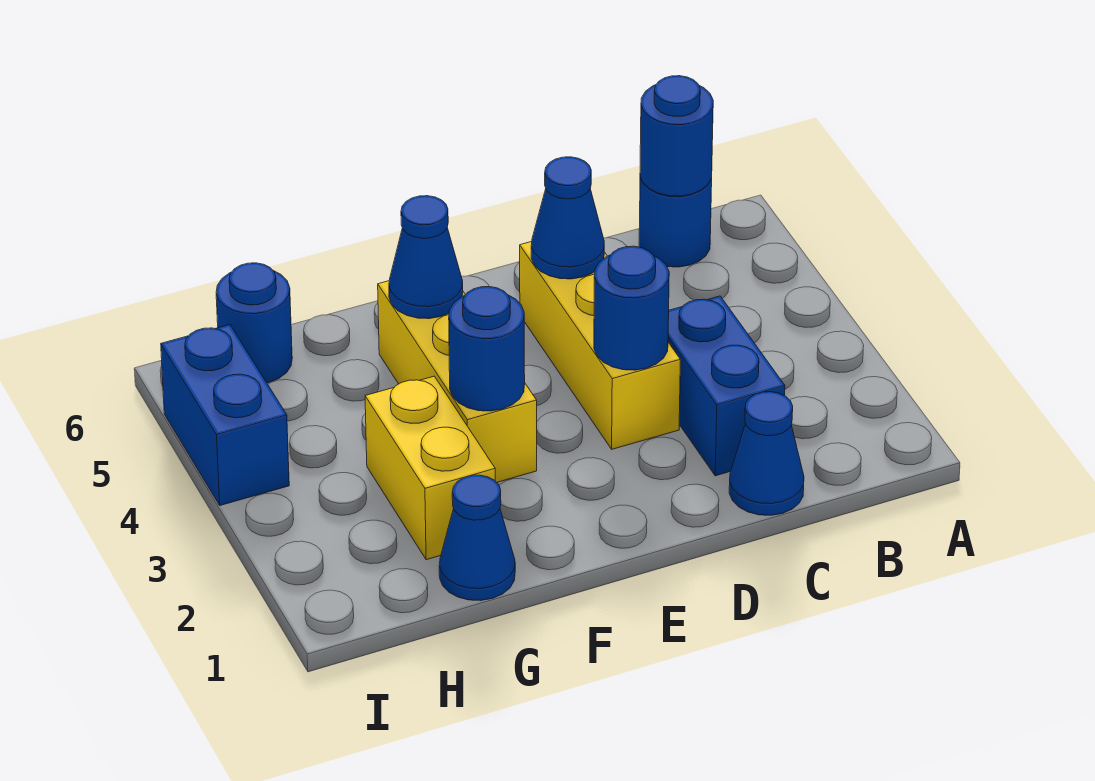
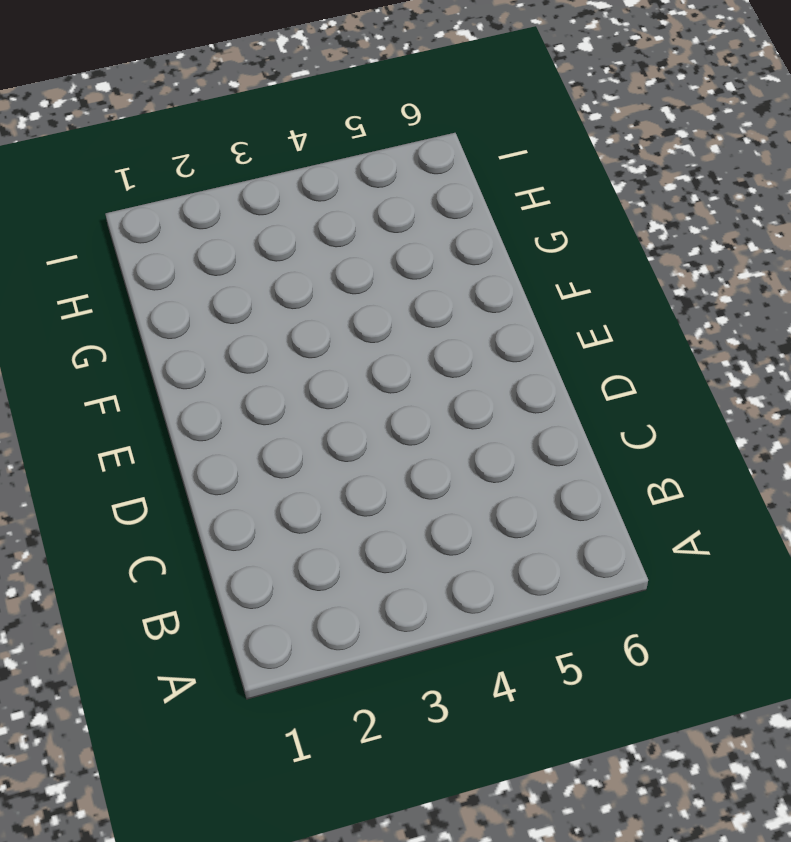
none -> blue round brick B6 level 1
none -> blue cone C1 level 1
none -> blue brick C2:C3 level 1

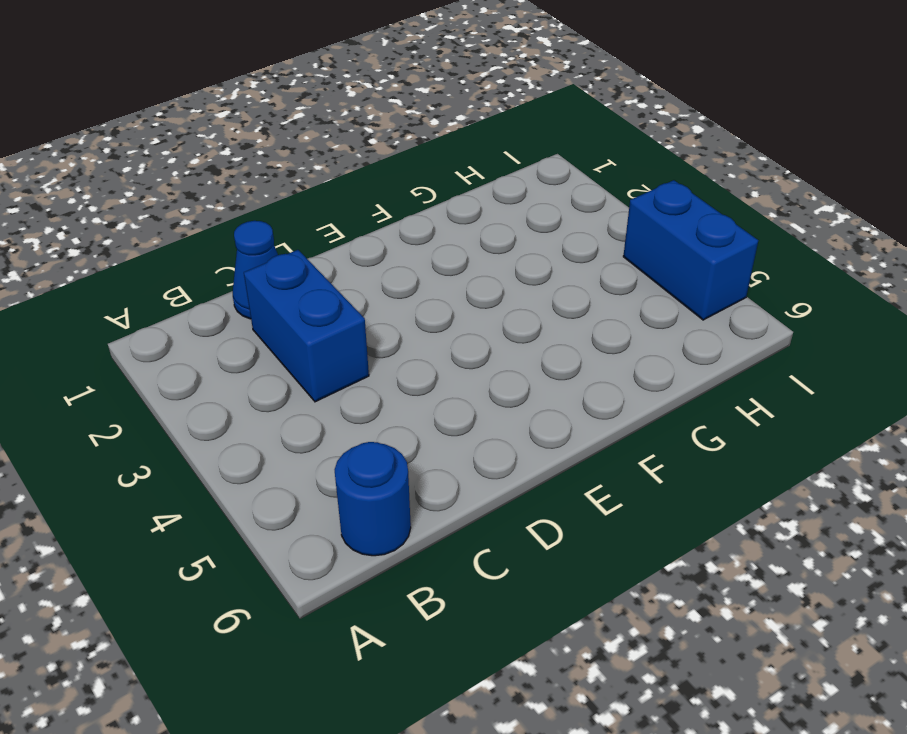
none -> yellow brick D3:D5 level 1
none -> yellow brick F3:F5 level 1
none -> blue cone G1 level 1

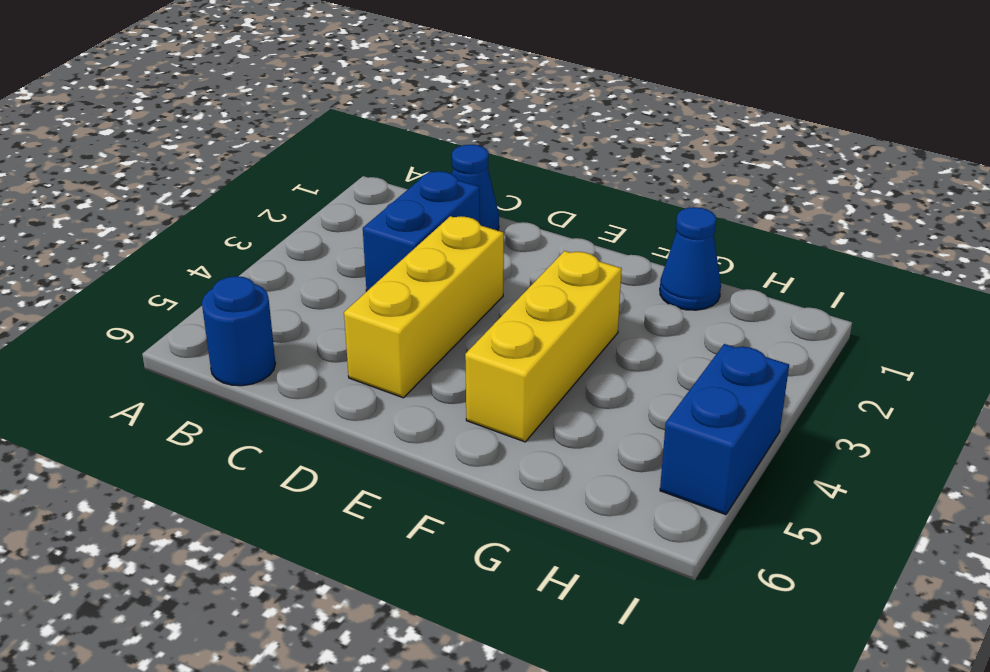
none -> yellow brick G2:G3 level 1
none -> blue round brick H6 level 1
none -> blue round brick B6 level 2

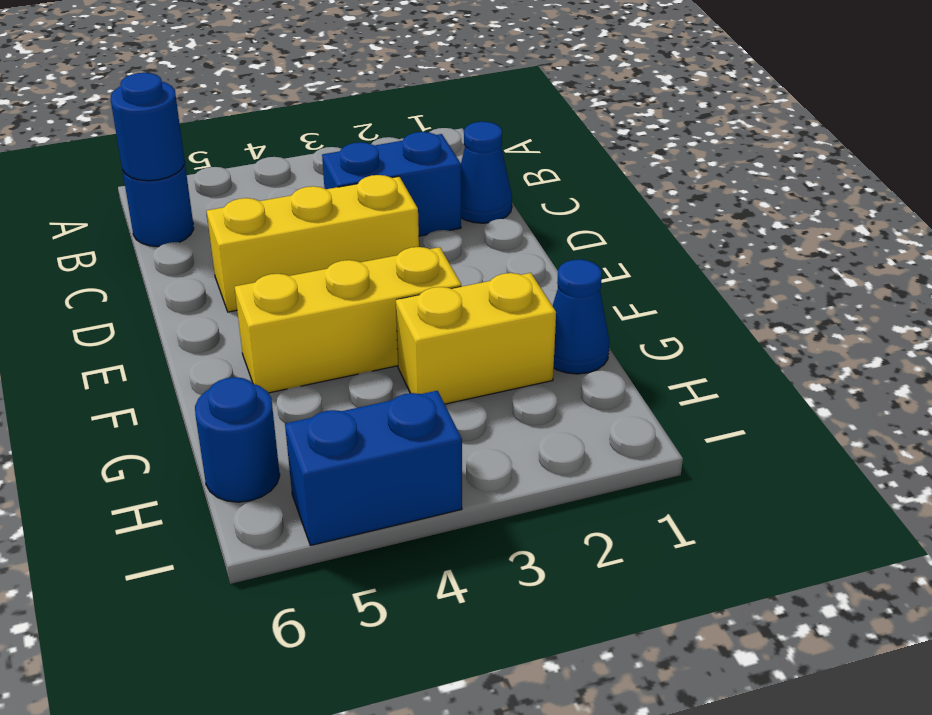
none -> blue round brick D3 level 2
none -> blue cone D5 level 2
none -> blue round brick F3 level 2

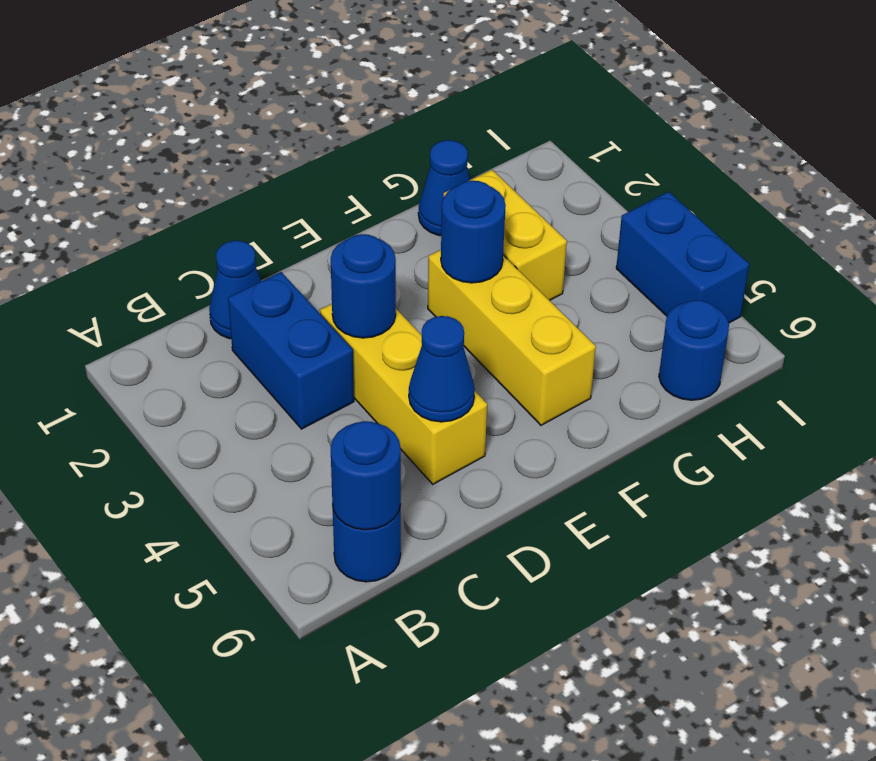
none -> blue cone F5 level 2

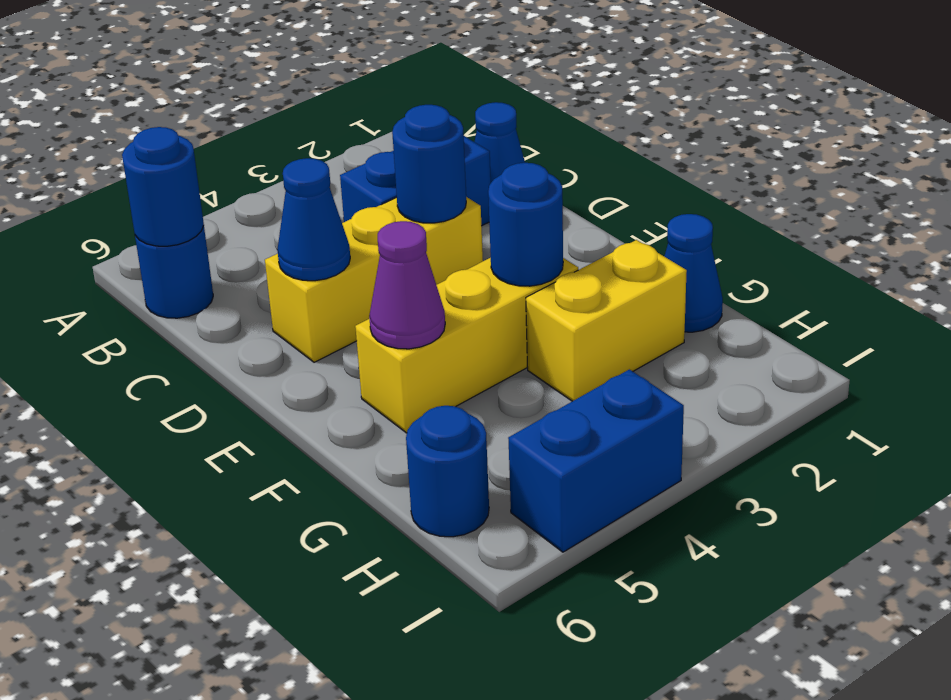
purple cone F5 level 2 -> blue cone F5 level 2

